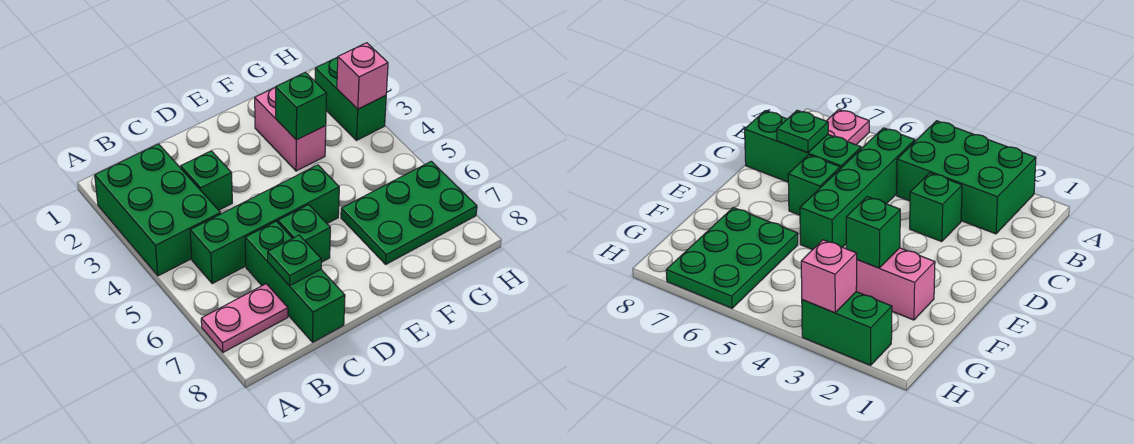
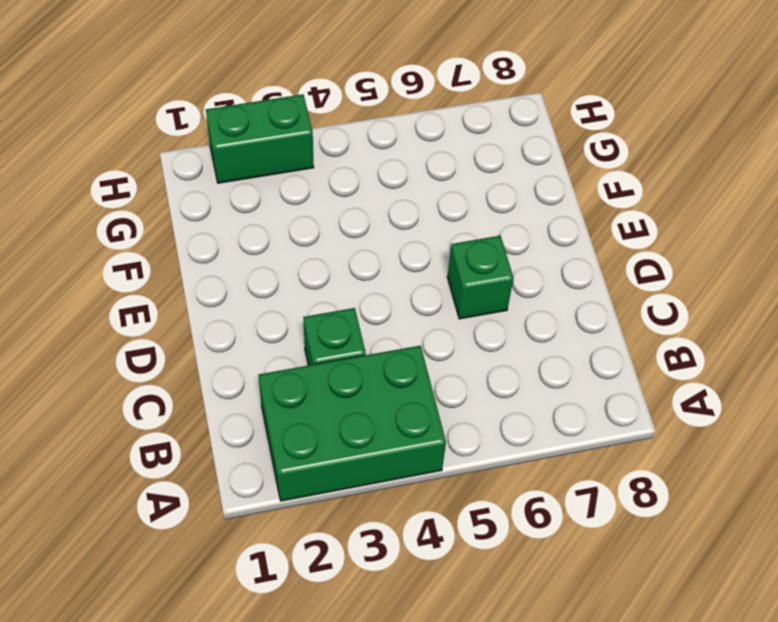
none -> pink plate A7:B7 level 1
none -> green brick B5:E5 level 1
none -> green brick C6:C8 level 1

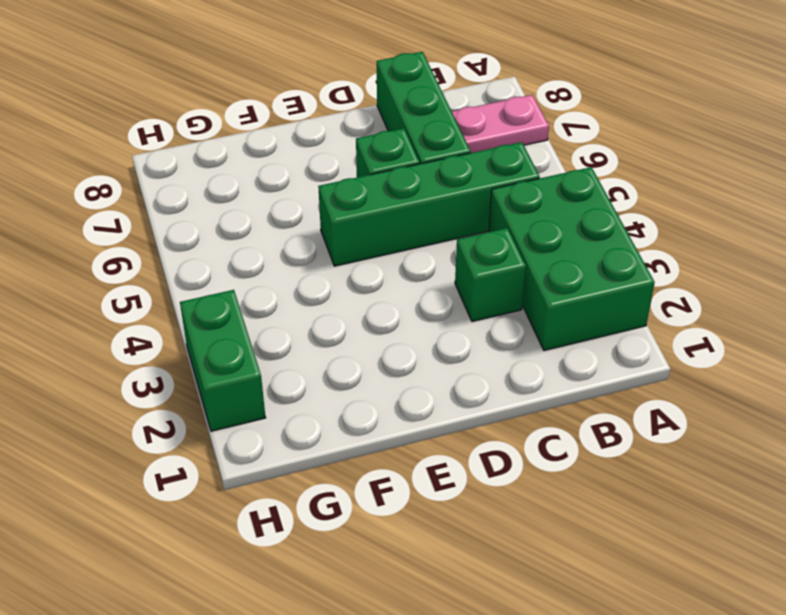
none -> pink brick F2:F3 level 1
none -> green plate F6:H7 level 1
none -> green plate C7 level 2

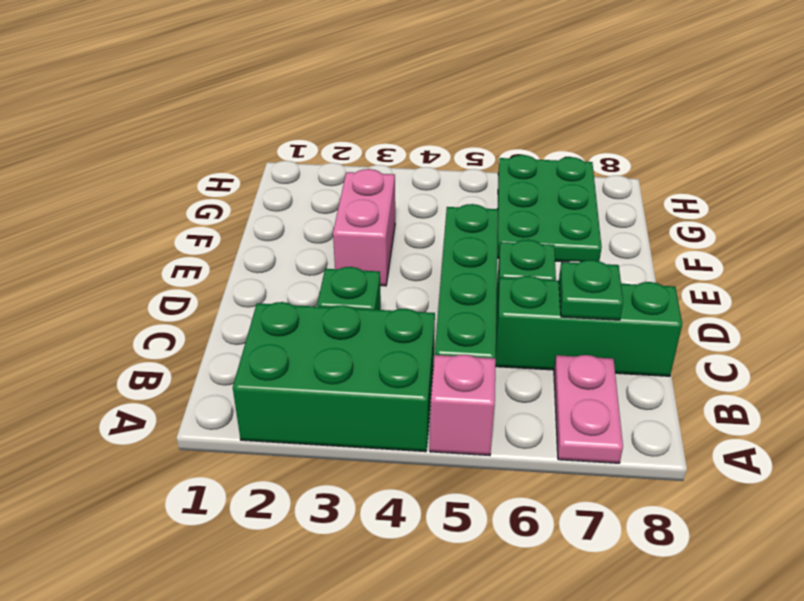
pink brick A5 level 1 -> pink brick H3 level 2
pink brick E3:F3 level 1 -> pink brick F2:F3 level 1
none -> green brick H2:H3 level 1
none -> green brick F3 level 2

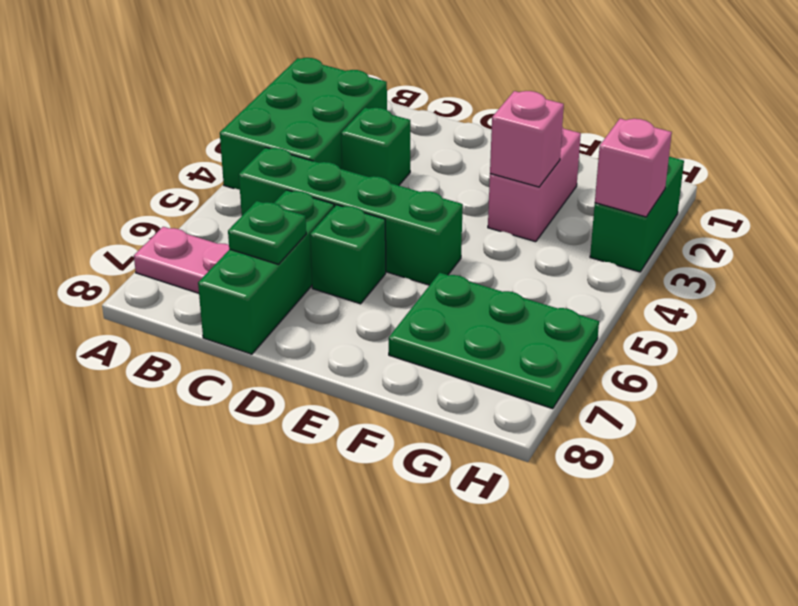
pink brick F3 level 2 -> green brick F3 level 2

